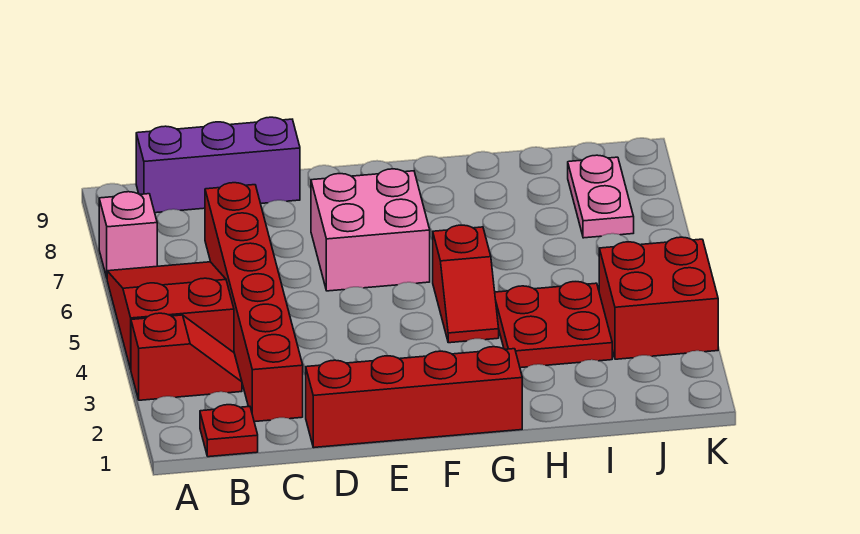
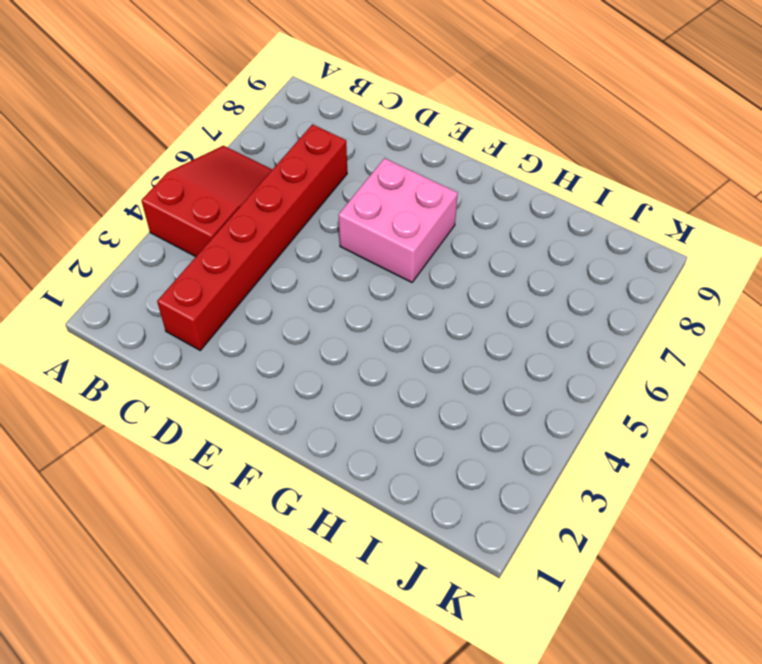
none -> red slope A3:B3 level 1 top A
none -> pink brick A7 level 1
none -> red plate B1 level 1

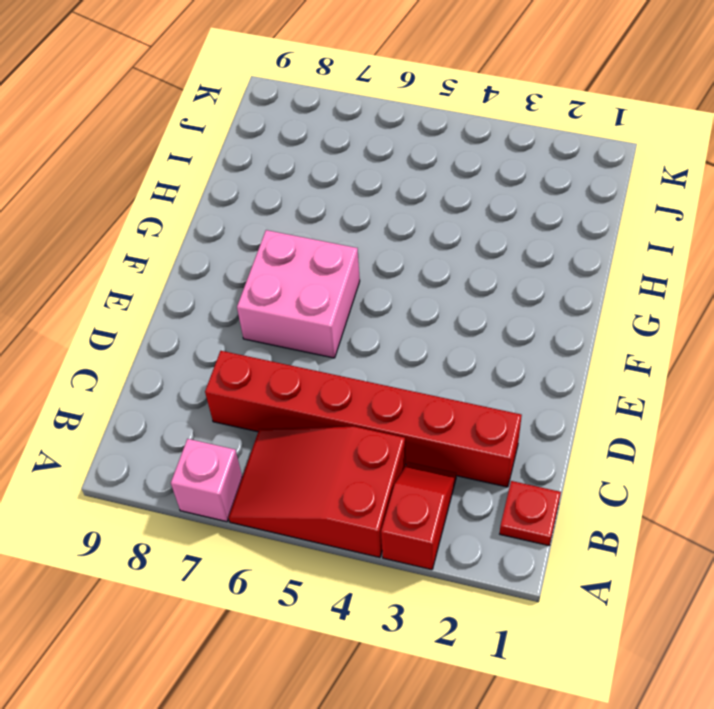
none -> purple brick B9:D9 level 1
none -> red brick D1:G1 level 1
none -> red slope G4:G5 level 1 top 5

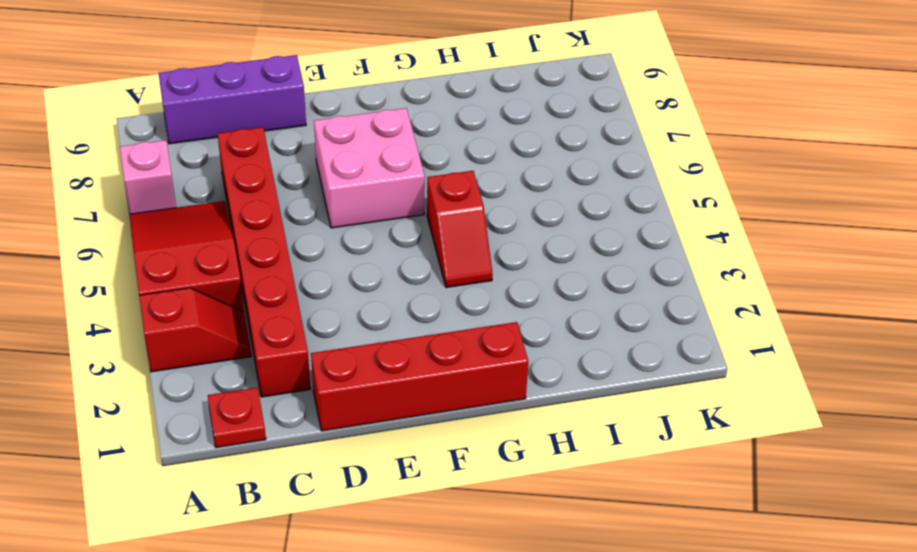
none -> red plate H3:I4 level 1
none -> red brick J3:K4 level 1
none -> pink plate J7:J8 level 1

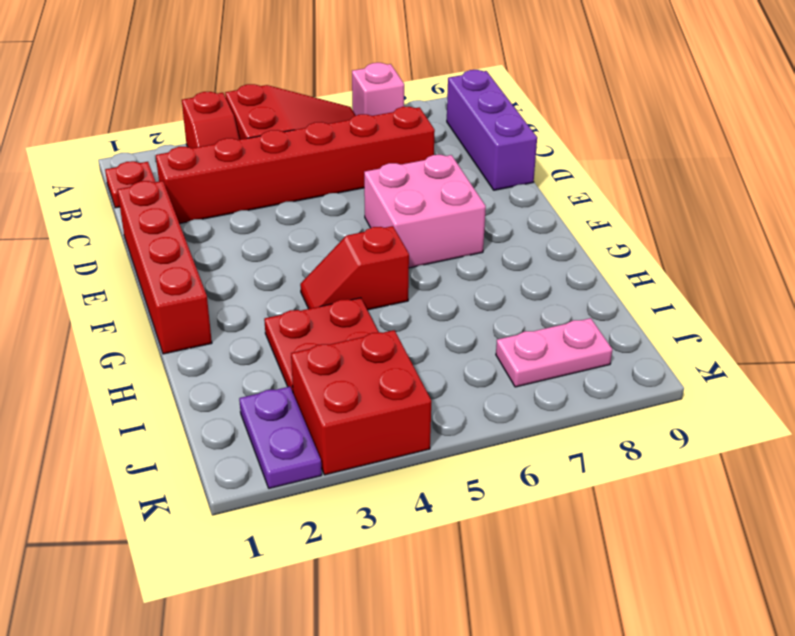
purple plate J2:K2 level 1 -> none

